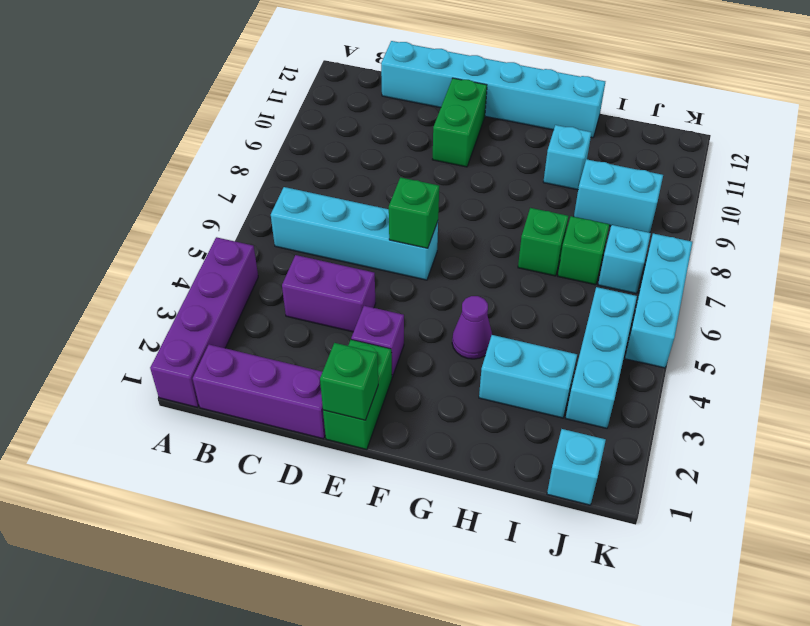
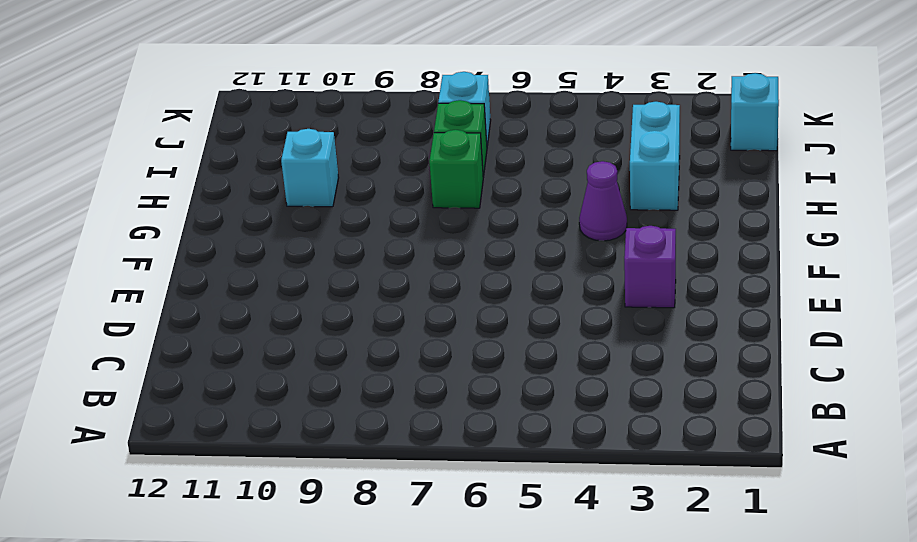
none -> purple brick A1:A4 level 1
none -> purple brick B1:D1 level 1
none -> cyan brick B6:E6 level 1

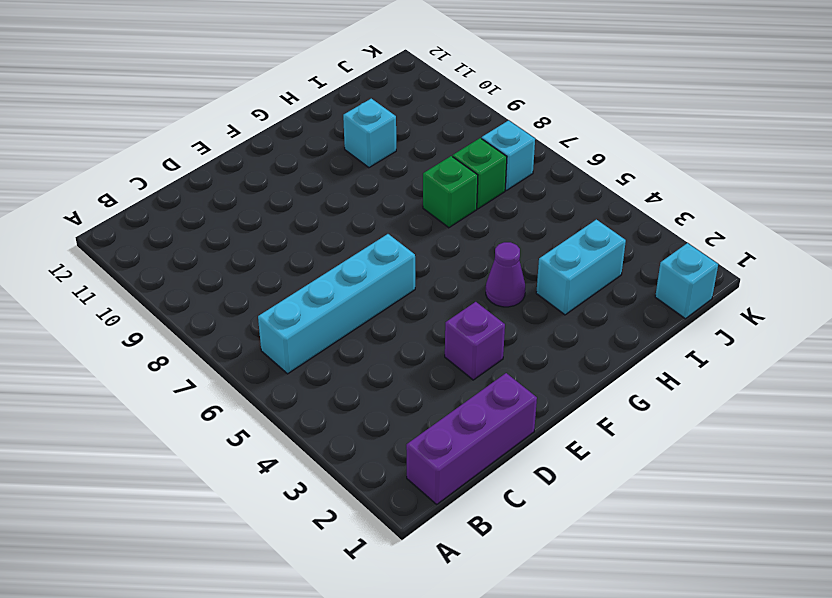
none -> purple brick A1:A4 level 1
none -> purple brick C4:D4 level 1
none -> cyan brick C12:H12 level 1

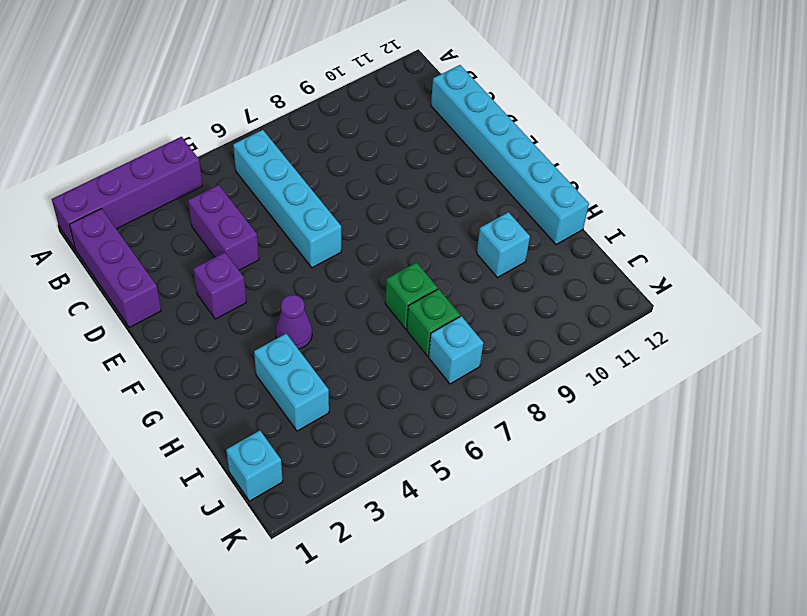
none -> green brick E1:E2 level 1
none -> green brick E10:E11 level 1
none -> cyan brick I9:J9 level 1

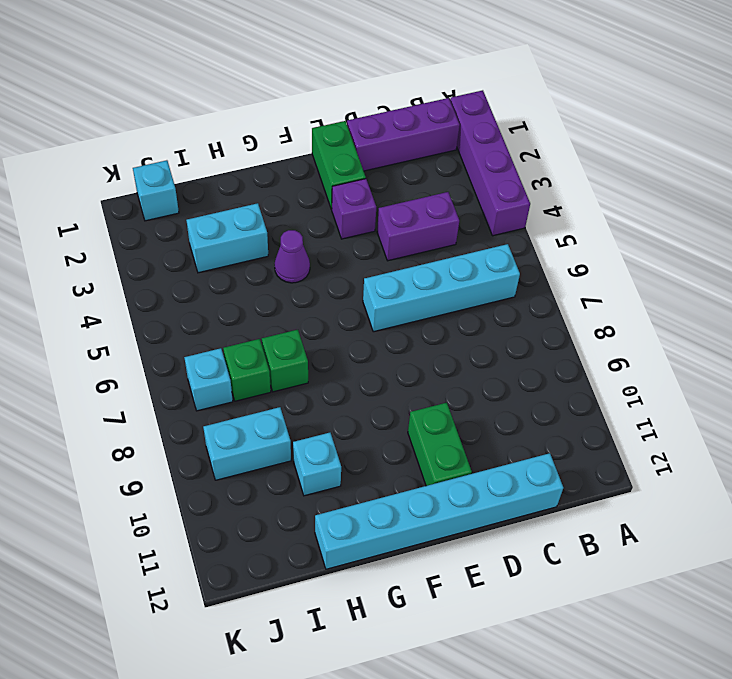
none -> cyan brick J3:J5 level 1
none -> cyan brick K5:K7 level 1
none -> green brick E1 level 2

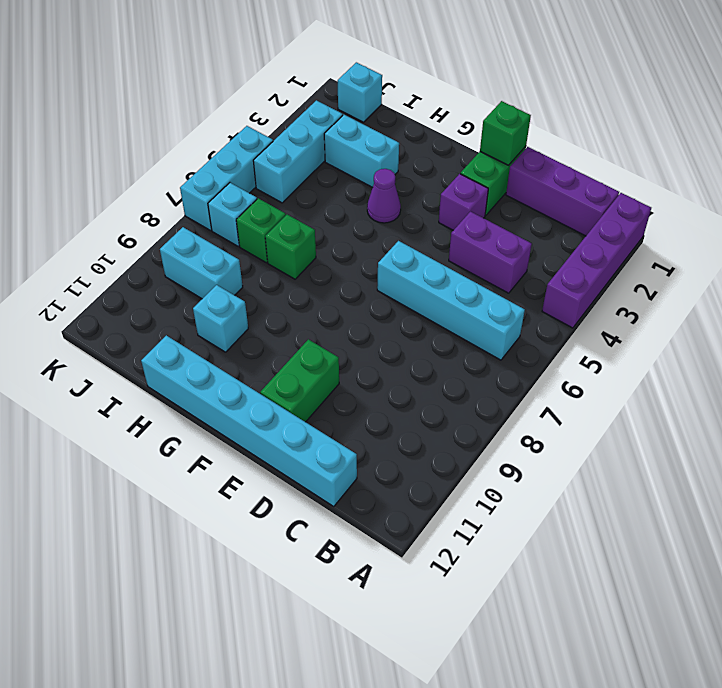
none -> green brick E6 level 2

